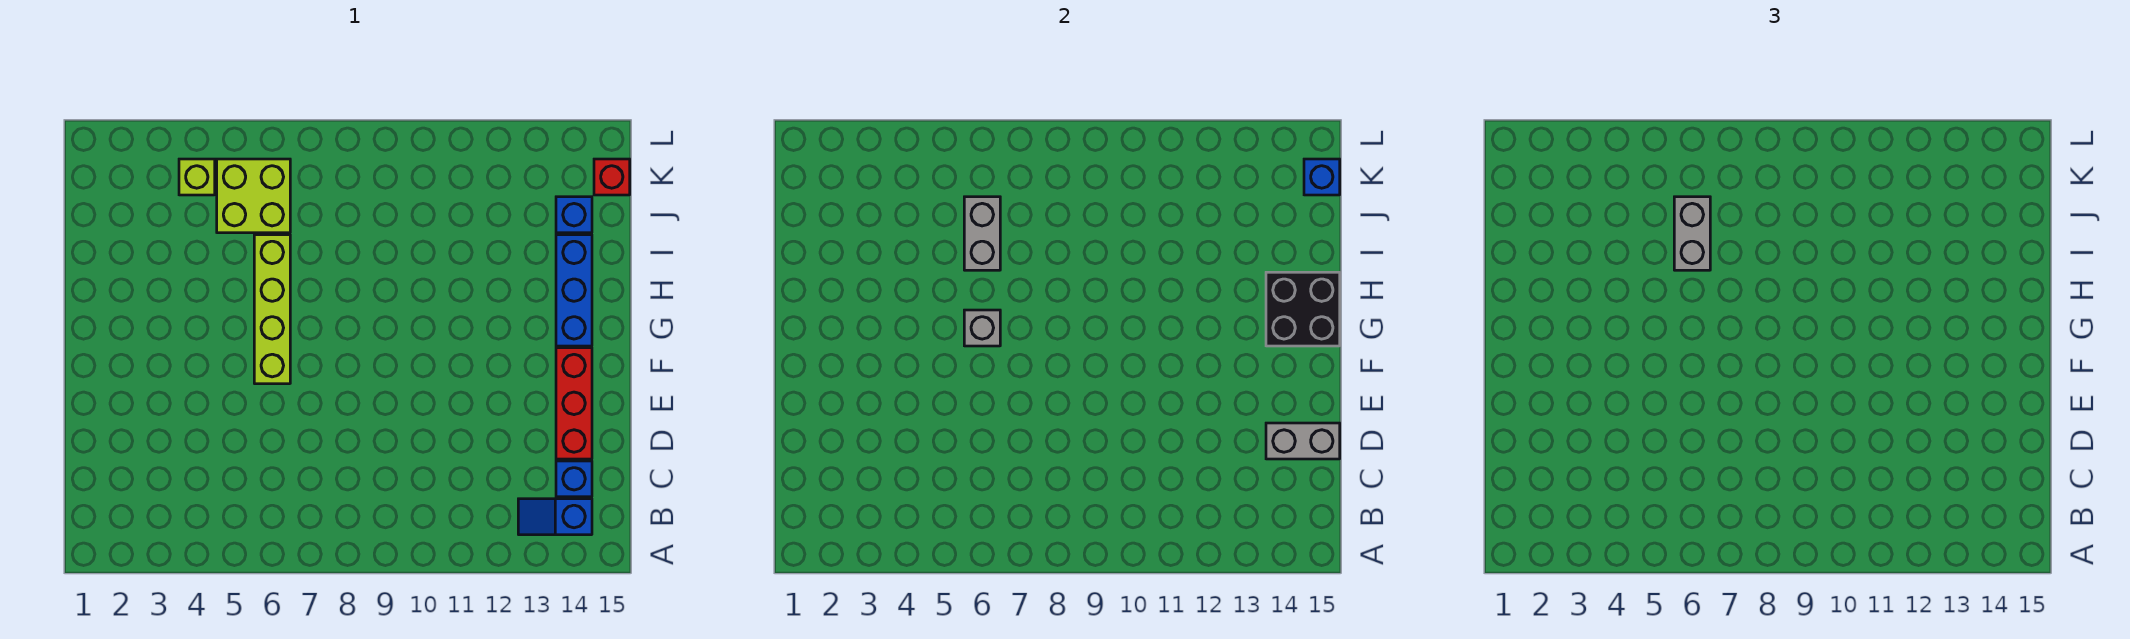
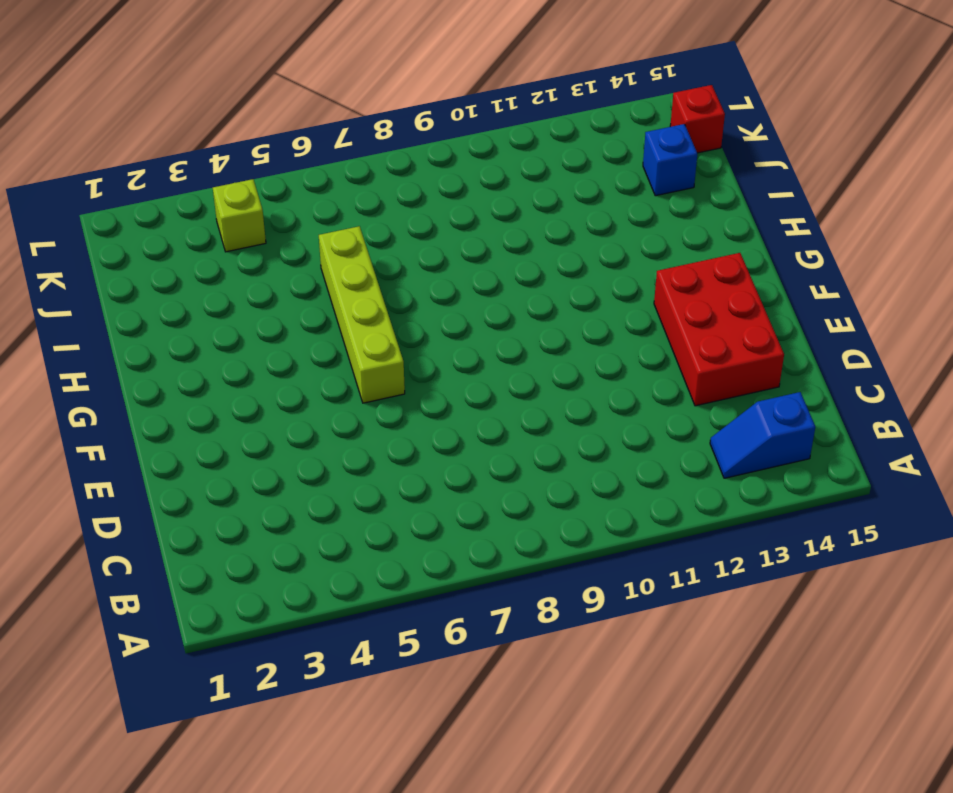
red brick D13:F14 level 1 -> red brick D14:F14 level 1
none -> blue brick C14 level 1
none -> blue brick G14:I14 level 1
none -> lime brick J5:K6 level 1

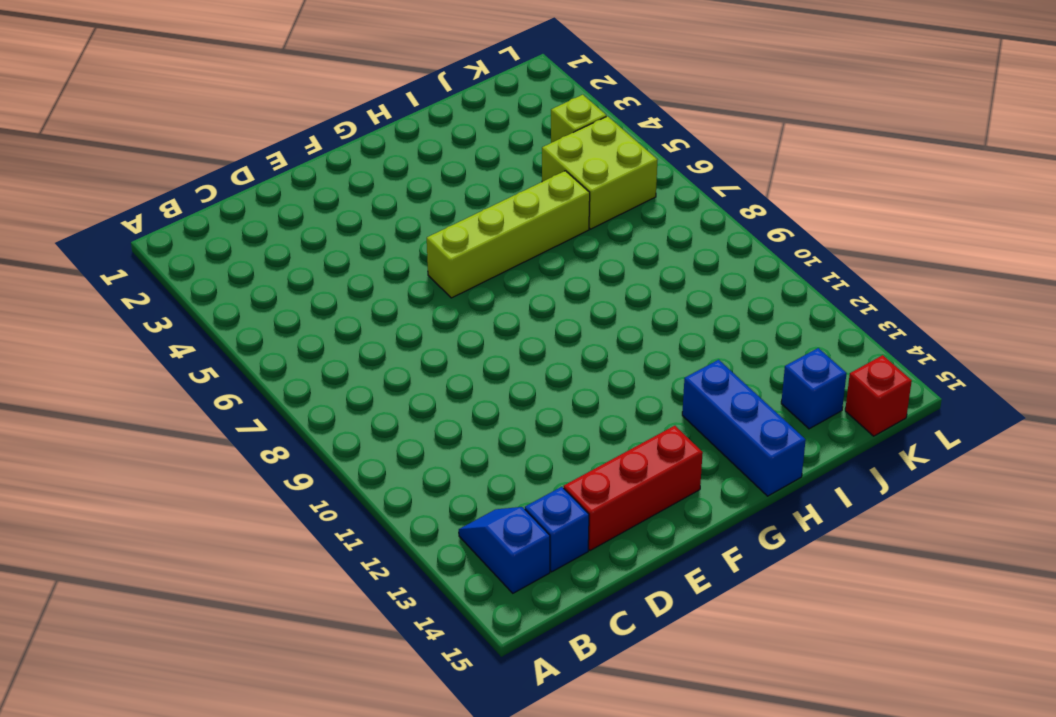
blue brick H13:H15 level 1 -> blue brick G14:I14 level 1
none -> grey brick D14:D15 level 2
none -> grey brick G6 level 2
none -> black brick G14:H15 level 2

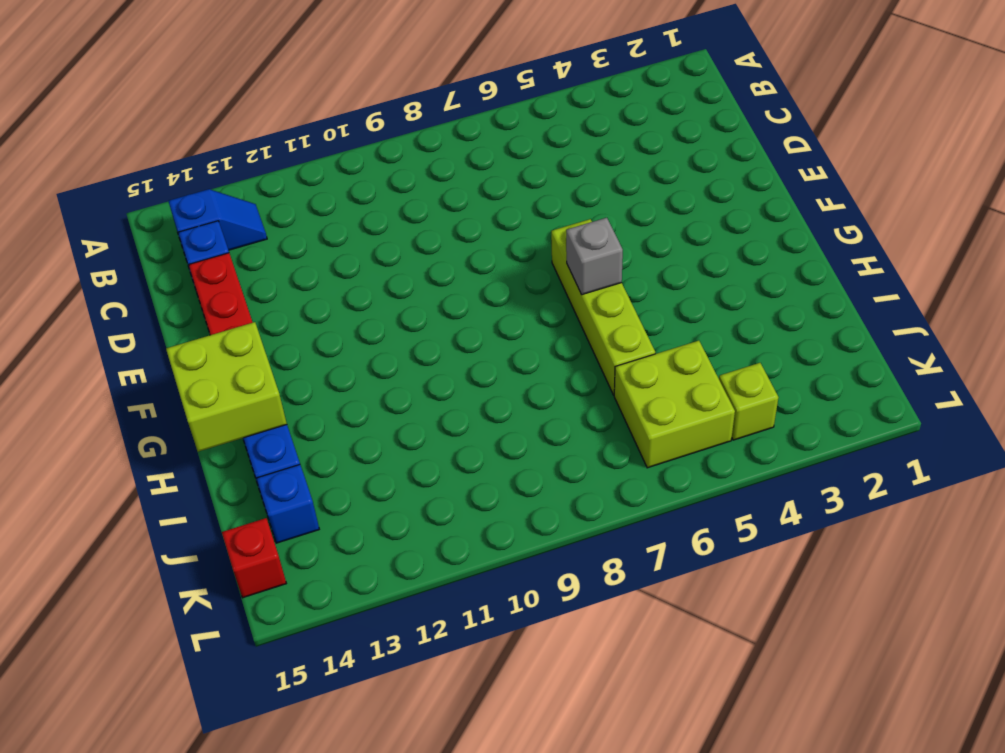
lime brick G14:H15 level 2 -> black brick G14:H15 level 2
none -> grey brick D14:D15 level 2
none -> grey brick I6:J6 level 2
none -> blue brick K15 level 2

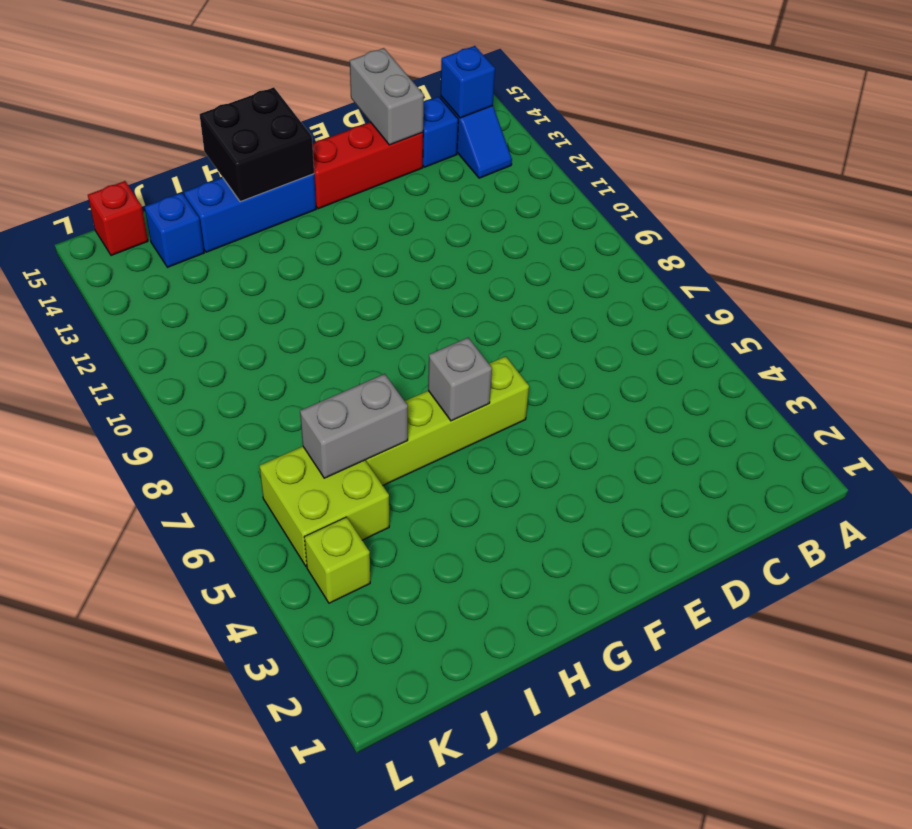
blue brick B14 level 2 -> blue brick K15 level 2
none -> grey brick I6:J6 level 3

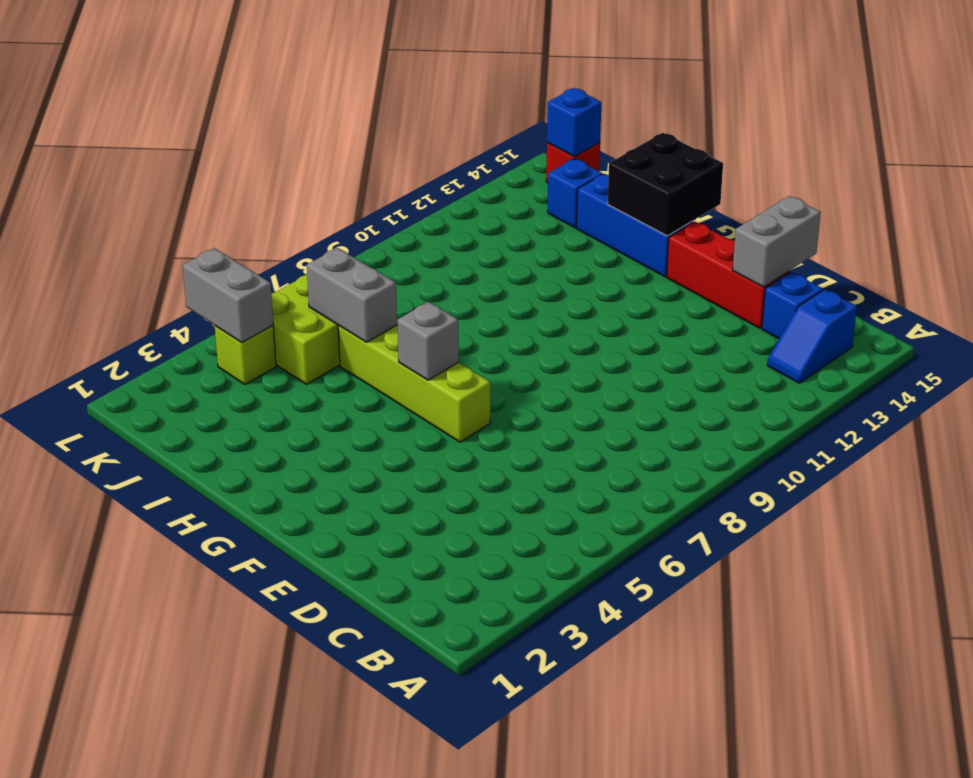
grey brick K4:L4 level 2 -> grey brick I6:J6 level 3

